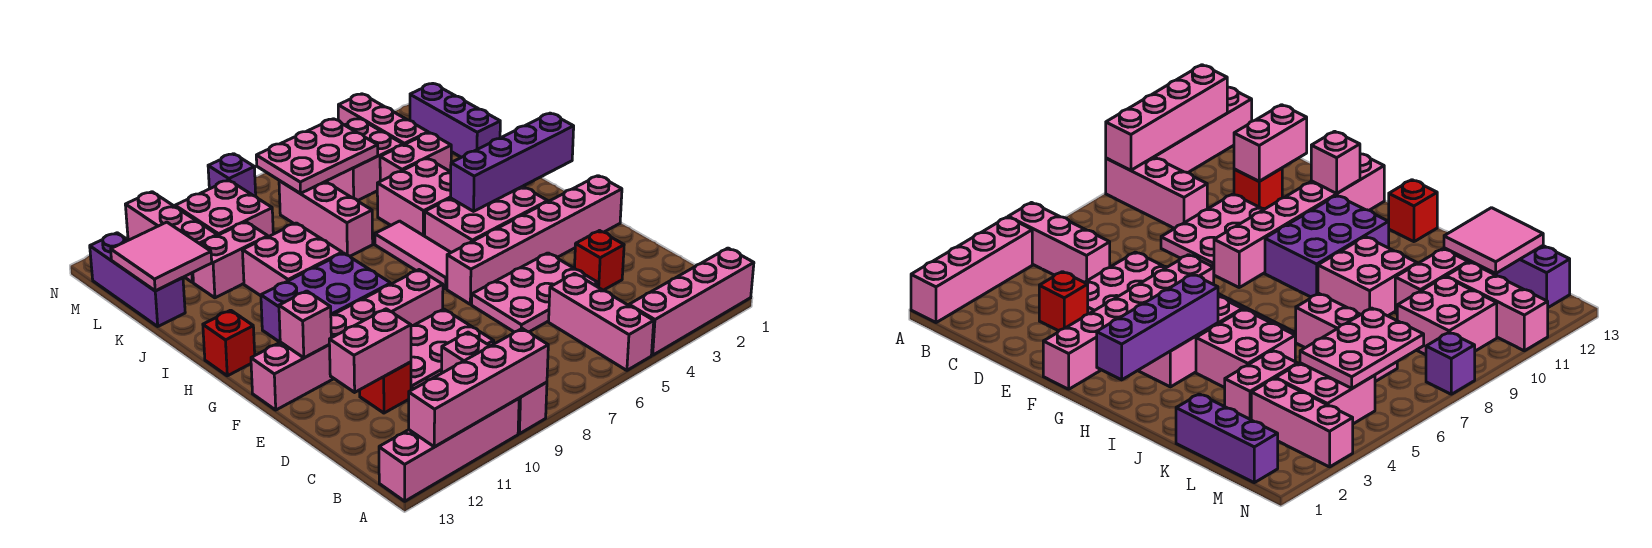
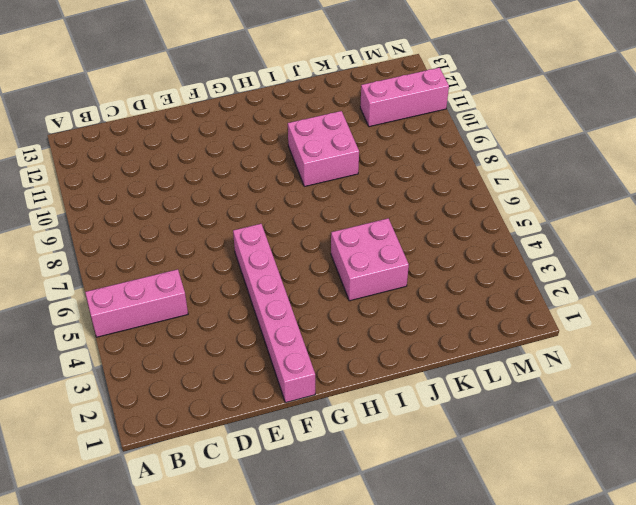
none -> pink brick A1:A4 level 1
none -> pink brick A9:C9 level 1
none -> pink brick A10:A13 level 1
none -> red brick D3 level 1

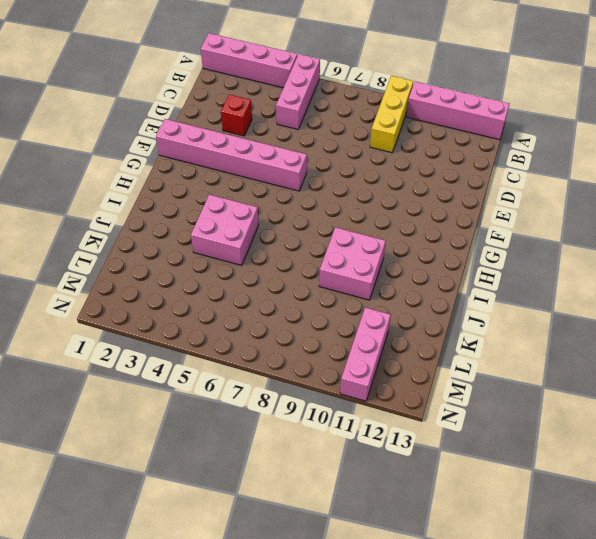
yellow brick A9:C9 level 1 -> pink brick A9:C9 level 1
none -> pink plate D4:E6 level 1
none -> pink plate D8:E10 level 1
none -> red brick D11 level 1
none -> pink brick F8:F13 level 1

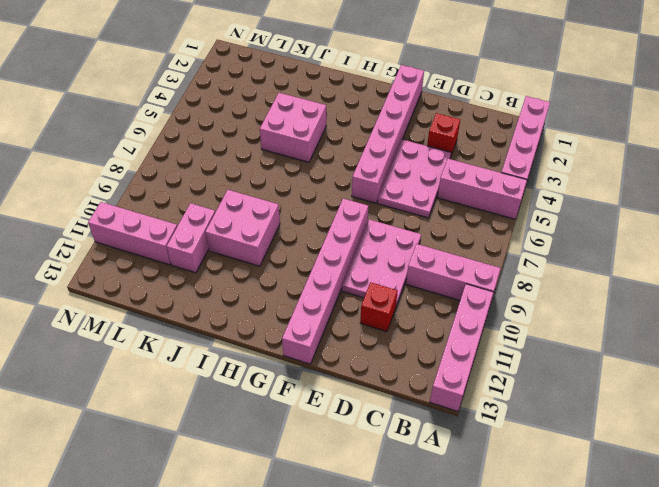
none -> pink brick G3:H5 level 1
none -> pink tile G6:I6 level 1
none -> purple brick G9:H11 level 1
none -> red brick H13 level 1

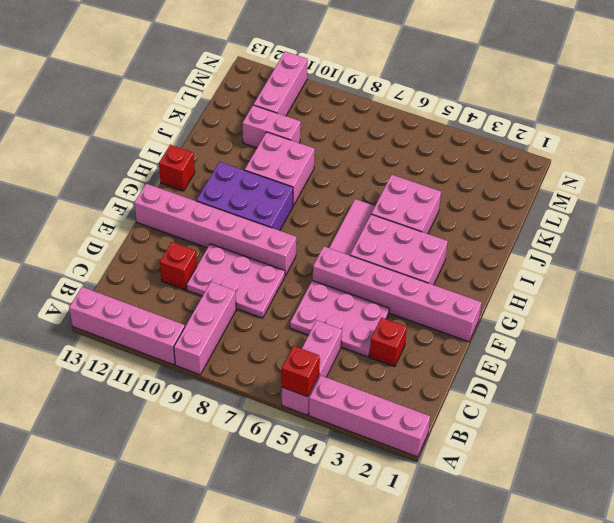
red brick A5 level 2 -> none
none -> pink brick J7:L7 level 1
none -> purple brick K1:M1 level 1
none -> pink brick K3:K4 level 1
none -> purple brick K13:M13 level 1

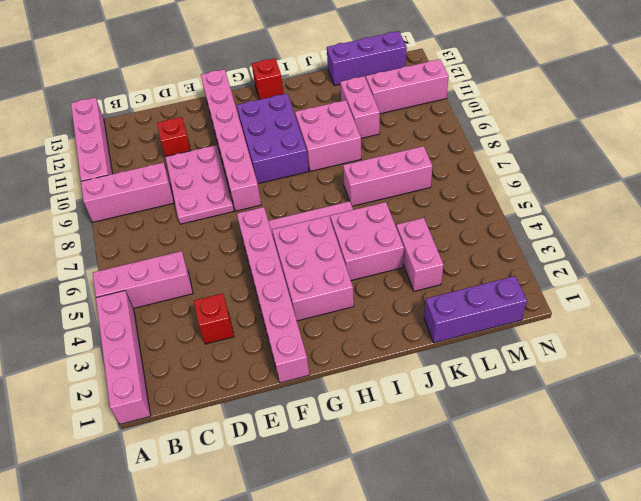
none -> pink plate D4:E6 level 1
none -> pink brick L3:N3 level 1
none -> pink brick L4:M5 level 1
none -> pink brick L9:M10 level 1

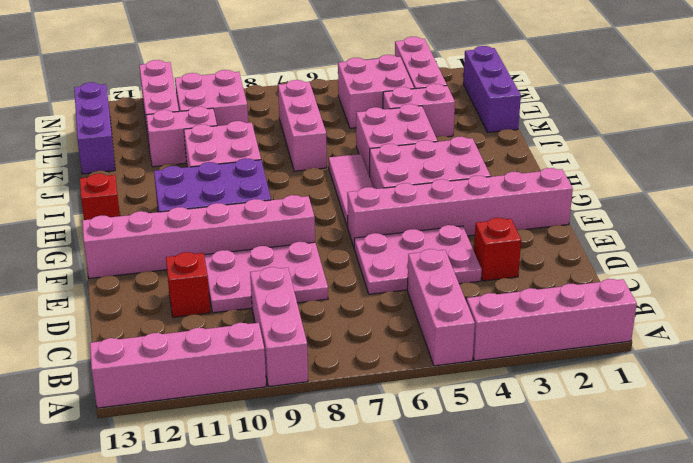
none -> purple brick N8 level 1
none -> pink brick A9:A12 level 2
none -> pink brick D11:D12 level 2
none -> pink brick F12 level 2

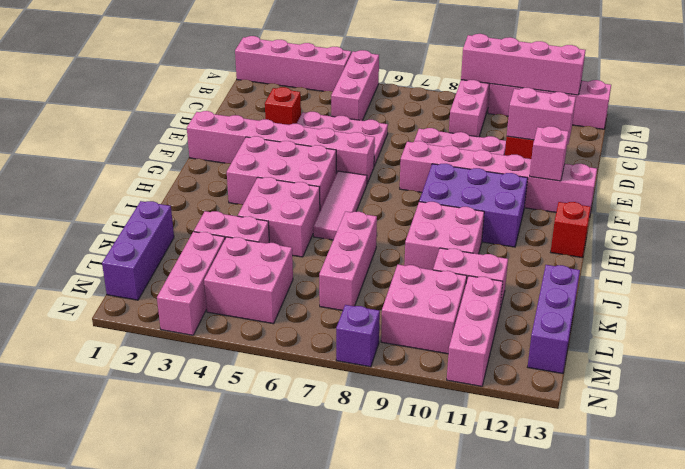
none -> purple brick H1:H4 level 2
none -> pink tile K12:L13 level 2
none -> pink plate L5:M7 level 2

